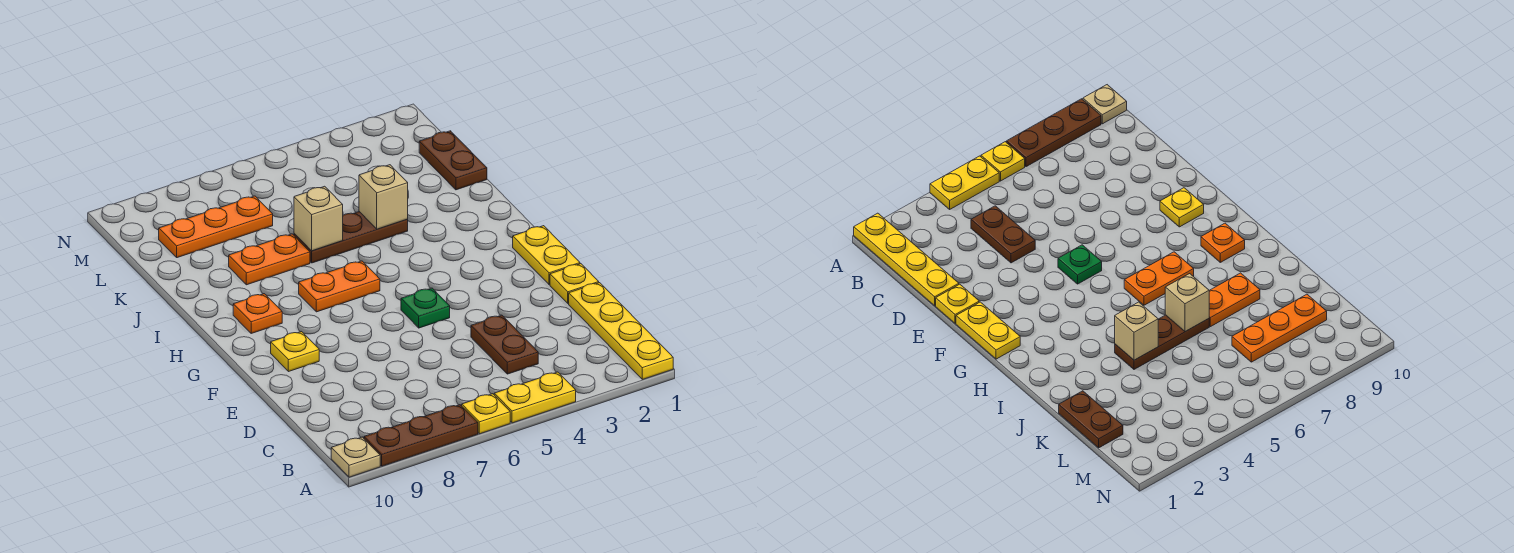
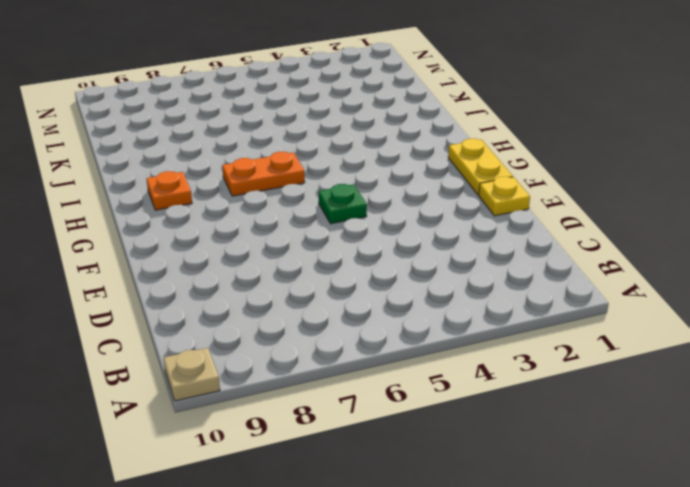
none -> yellow plate A1:D1 level 1
none -> yellow plate A4:A5 level 1
none -> yellow plate A6 level 1

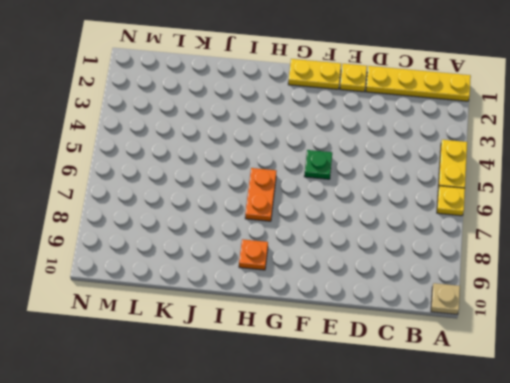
none -> brown plate A7:A9 level 1
none -> brown plate C4:D4 level 1
none -> yellow plate F9 level 1

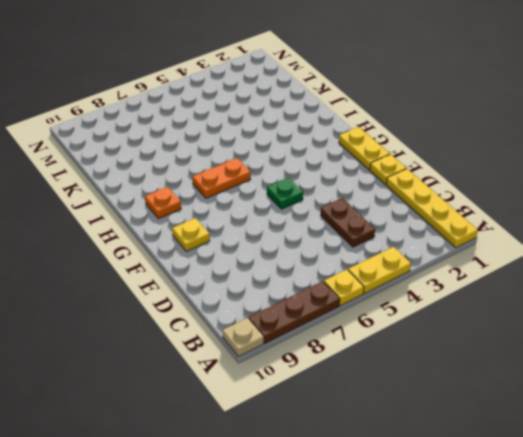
none -> brown plate J4:J6 level 1
none -> orange plate J7:J8 level 1
none -> brown plate K1:L1 level 1

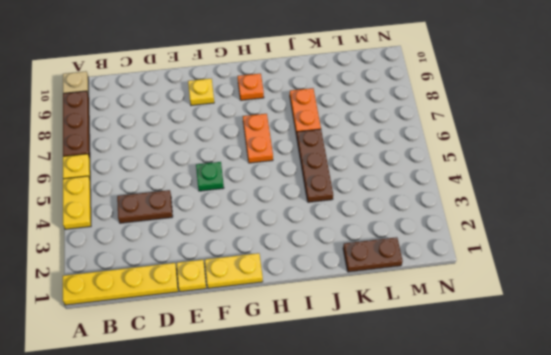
none -> orange plate L7:L9 level 1
none -> tan brick J4 level 2
none -> tan brick J6 level 2

